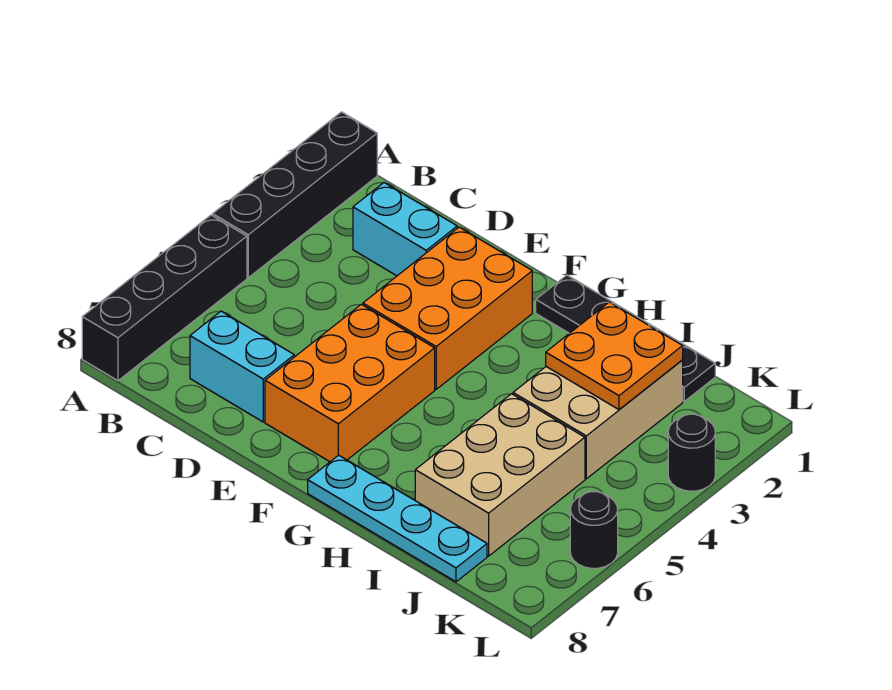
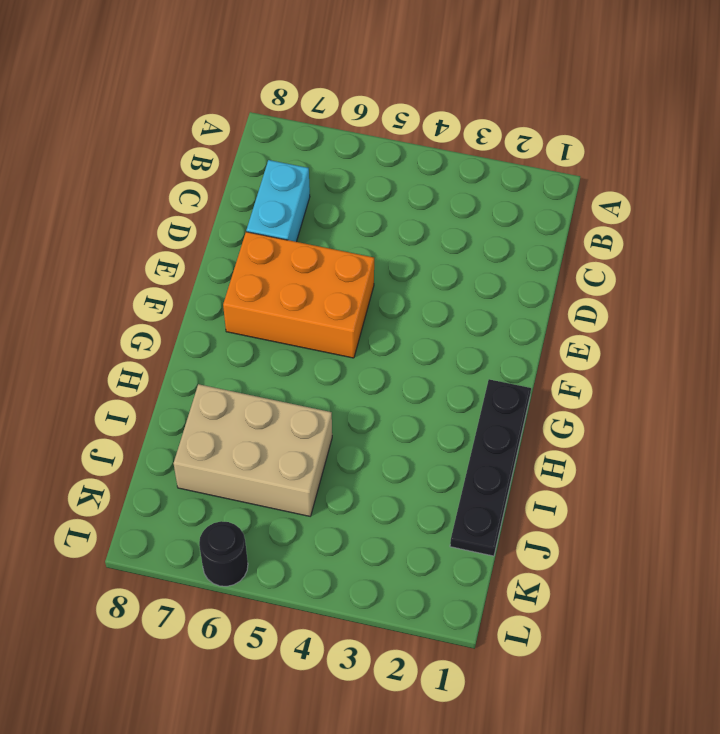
none -> black brick A1:A4 level 1
none -> black brick A5:A8 level 1
none -> cyan brick C2:D2 level 1

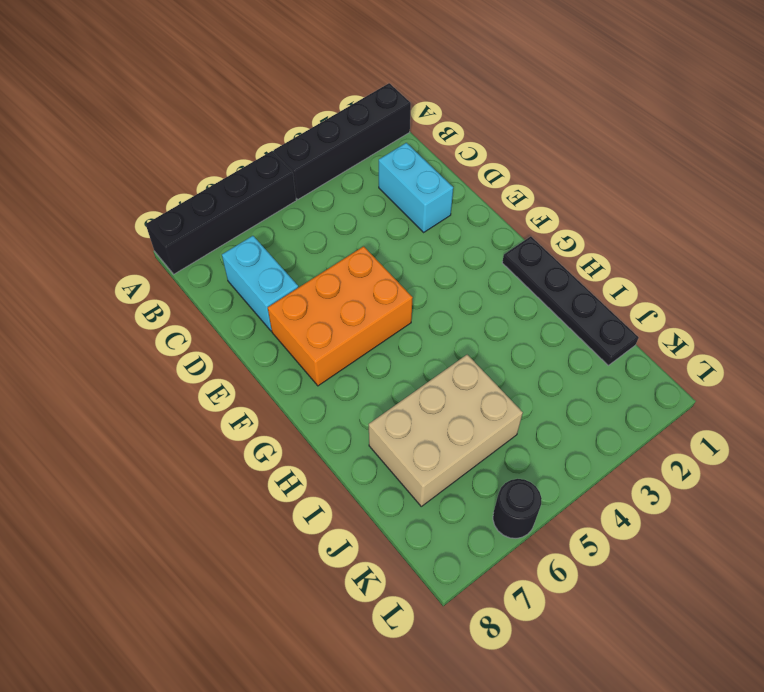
none -> orange brick E2:F4 level 1
none -> cyan plate G8:J8 level 1
none -> tan brick I2:J4 level 1

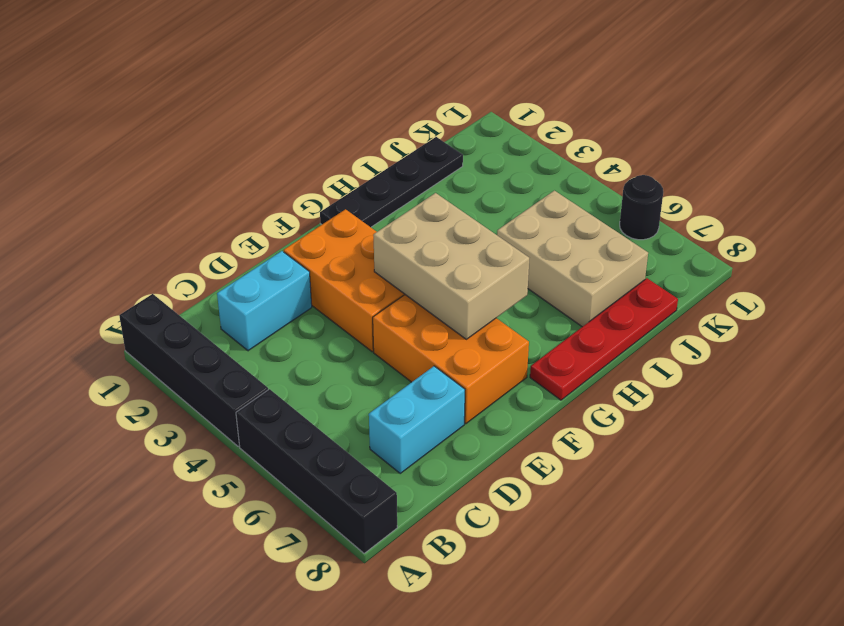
tan brick F4:G6 level 2 -> tan brick I2:J4 level 1
red plate G8:J8 level 1 -> cyan plate G8:J8 level 1
none -> black round brick L3 level 1
none -> orange plate I2:J3 level 2

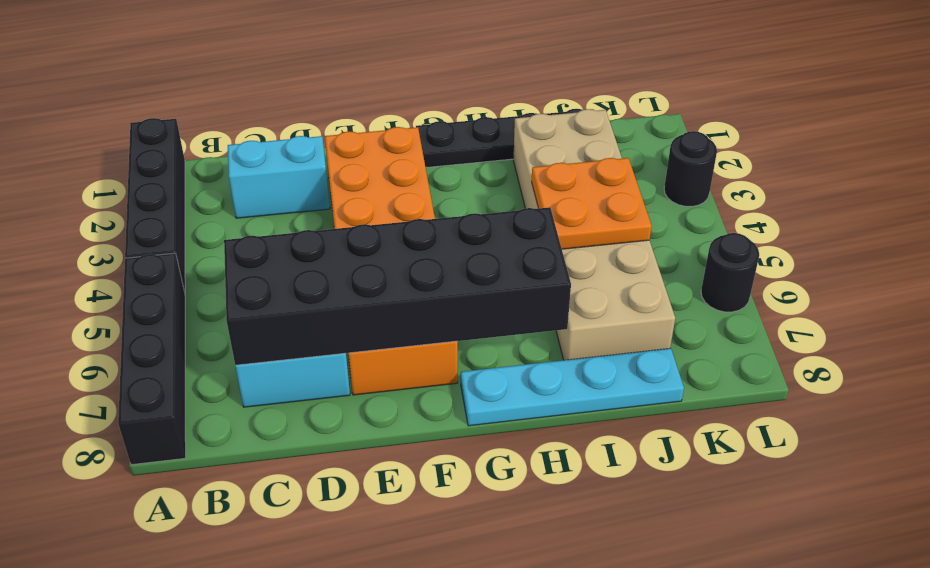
black brick C6:H7 level 2 -> none
orange plate I4:J5 level 2 -> orange plate I2:J3 level 2

